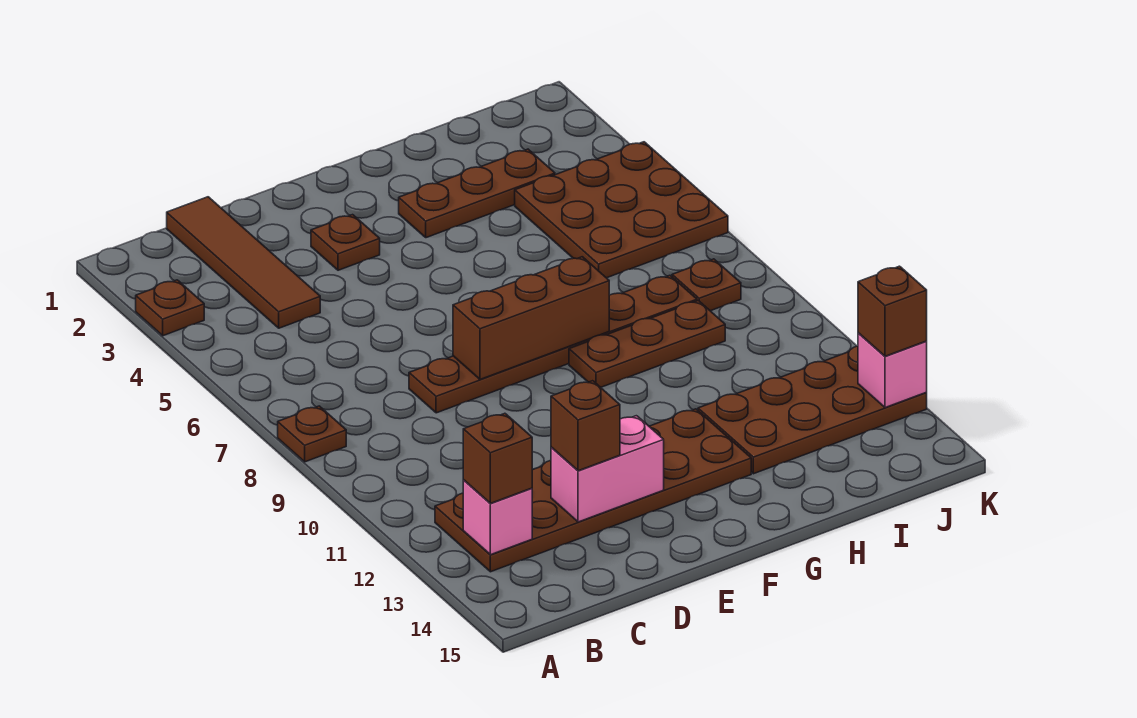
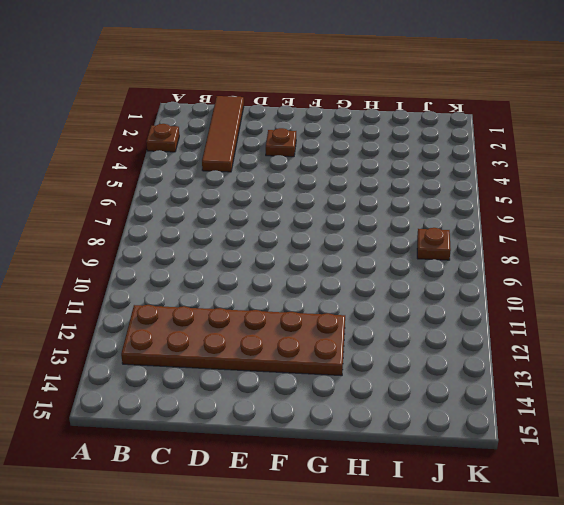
none -> brown plate A8 level 1
none -> brown plate D8:I8 level 1
none -> brown plate G3:I3 level 1

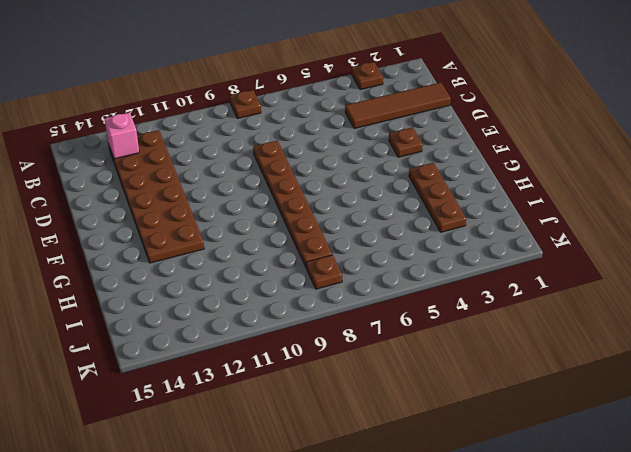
none -> brown plate G9:I9 level 1
none -> brown plate H12:K13 level 1
none -> brown plate I4:K6 level 1

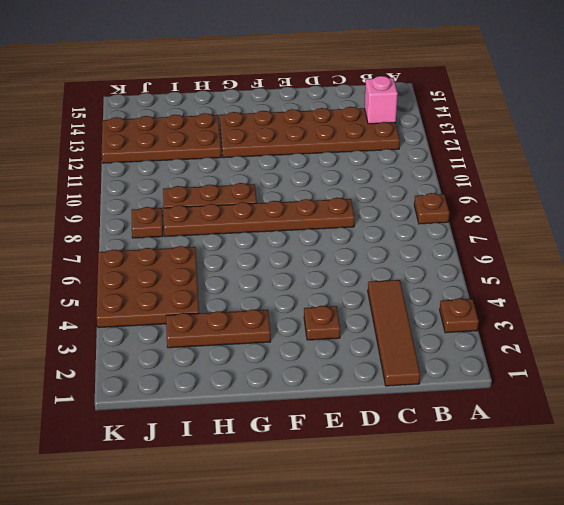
none -> pink brick D13:E13 level 2
none -> brown brick E8:G8 level 2
none -> pink brick K13 level 2

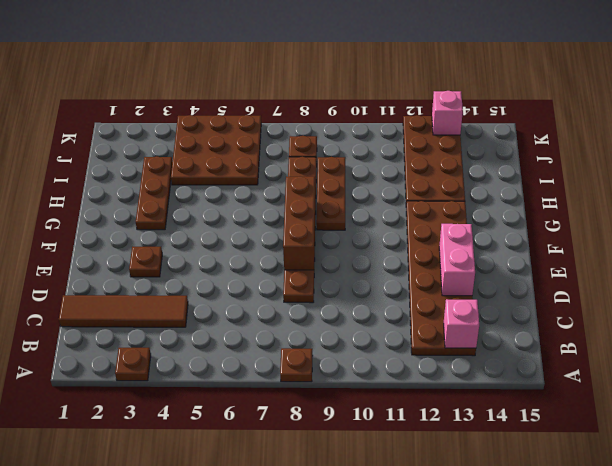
none -> brown brick B13 level 3
none -> brown brick D13 level 3
none -> brown brick K13 level 3

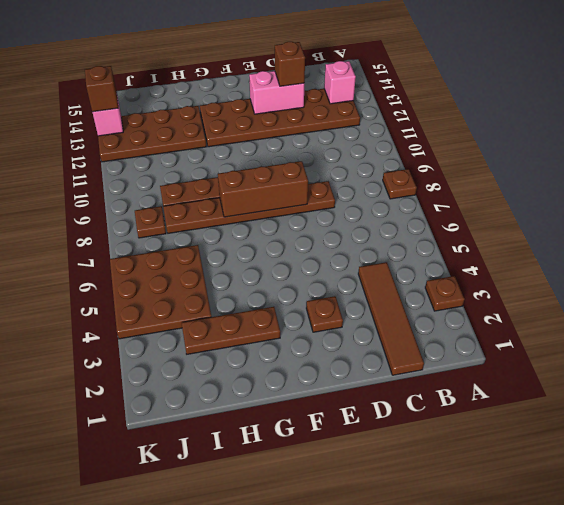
none -> brown brick B13 level 3

